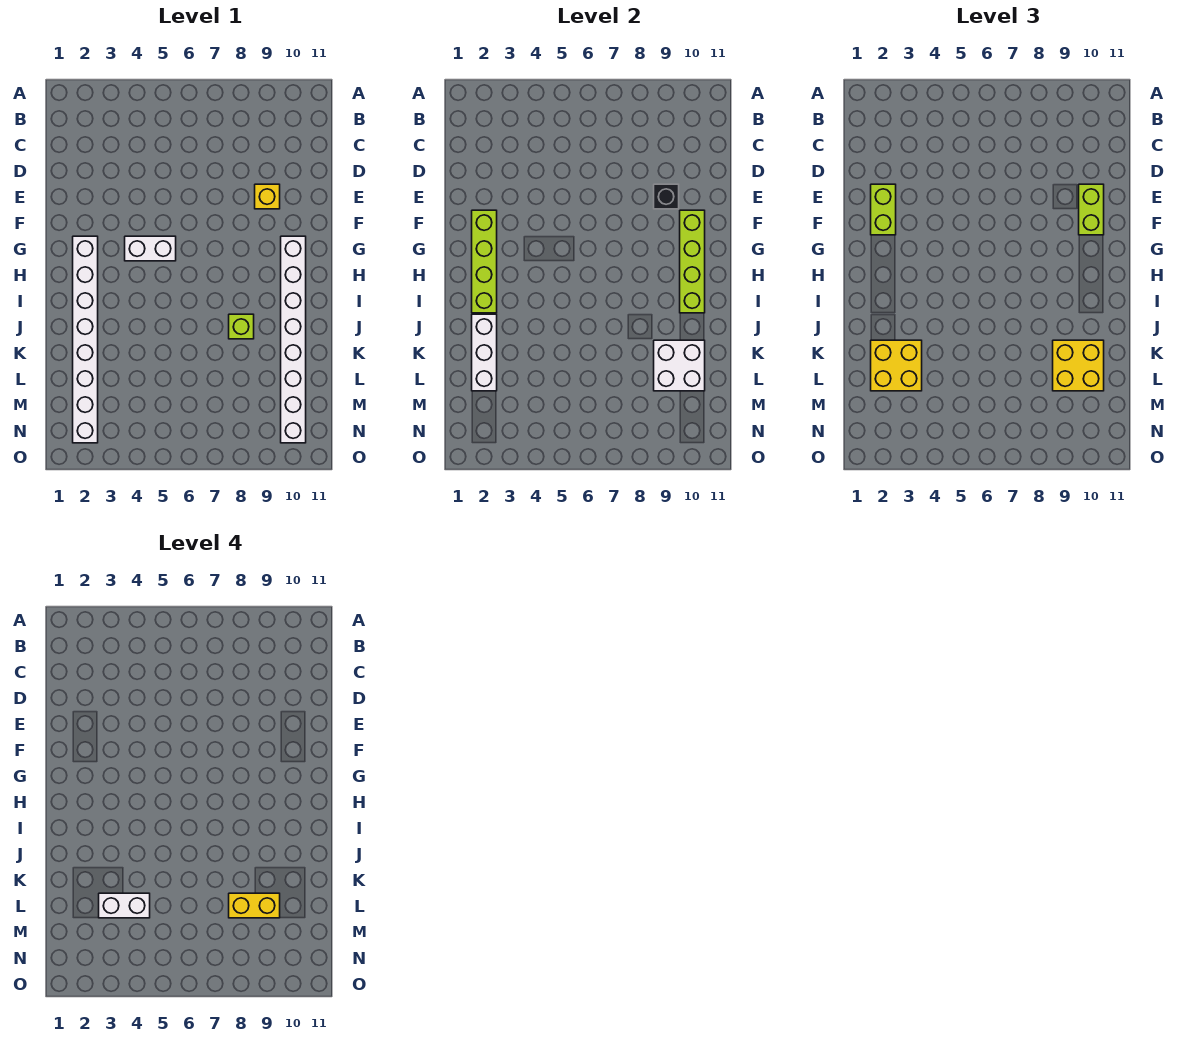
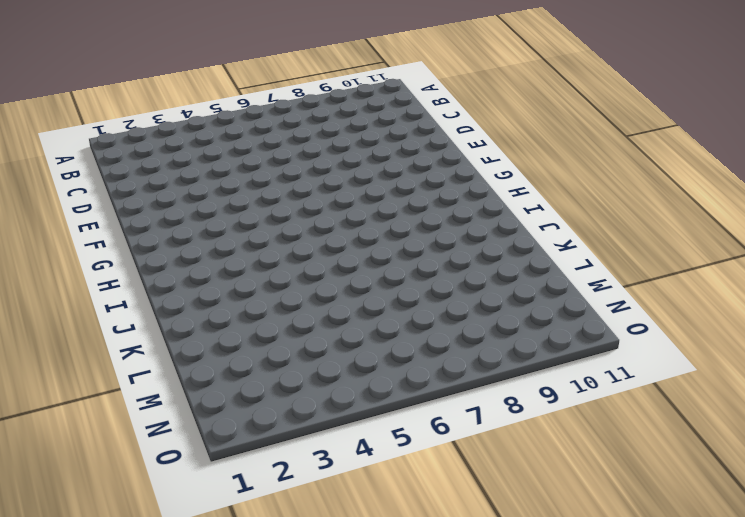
none -> yellow brick E9 level 1
none -> white brick G2:N2 level 1
none -> white brick G4:G5 level 1

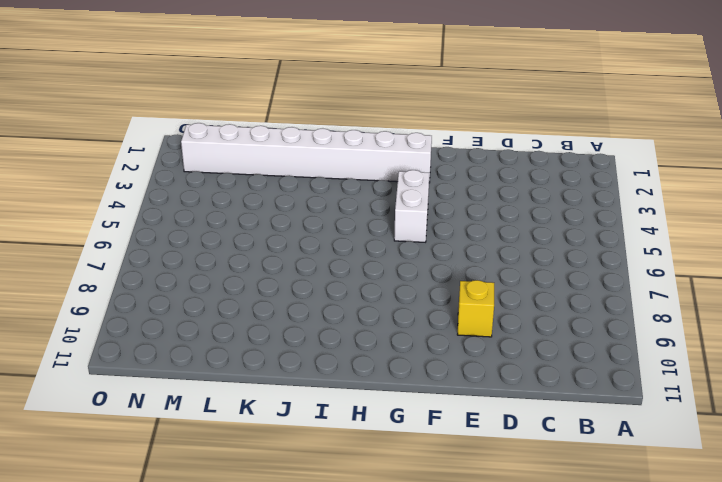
none -> white brick G10:N10 level 1
none -> lime brick J8 level 1
none -> black brick E9 level 2

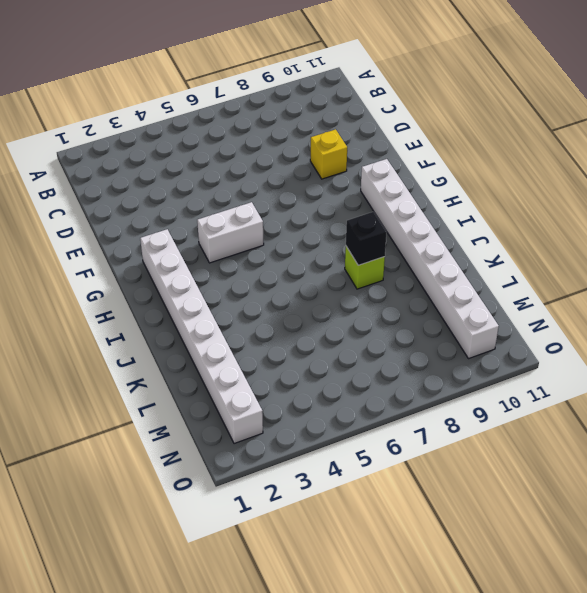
black brick J8 level 2 -> black brick E9 level 2
none -> lime brick F2:I2 level 2
none -> lime brick F10:I10 level 2
none -> white brick J2:L2 level 2

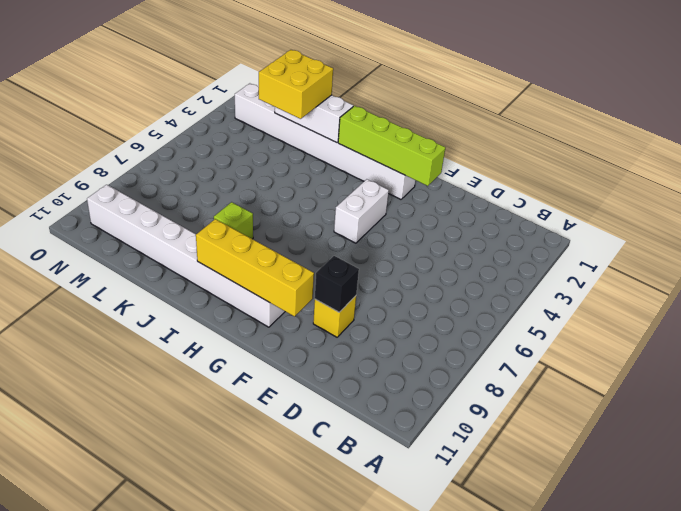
yellow brick F10:I10 level 2 -> lime brick F10:I10 level 2
none -> white brick K9:L10 level 2
none -> lime brick E2:F2 level 3
none -> lime brick E10:F10 level 3

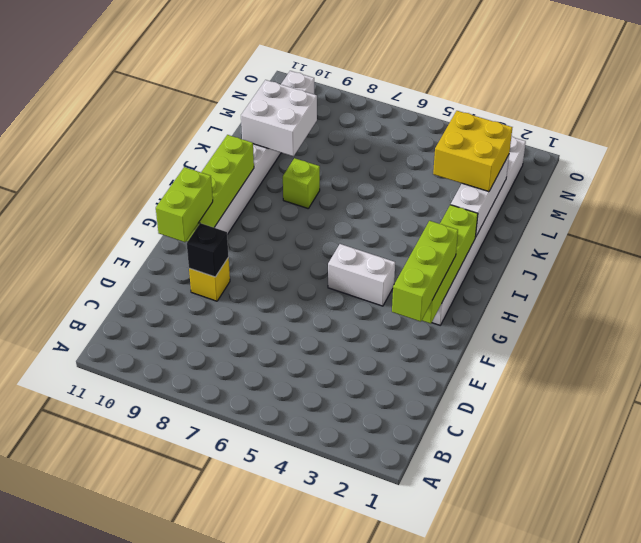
lime brick E2:G2 level 3 -> lime brick E2:F2 level 3
none -> yellow brick K9:L10 level 3
none -> white brick L3:L4 level 4
none -> yellow brick L8:L9 level 4

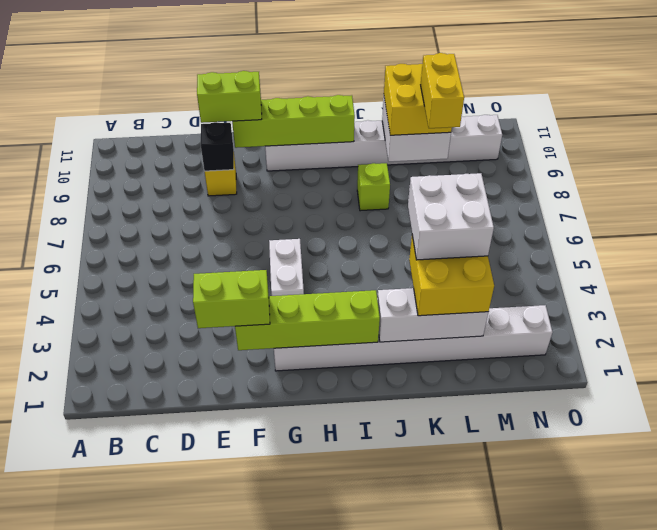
white brick K3:L4 level 4 -> white brick L3:L4 level 4

